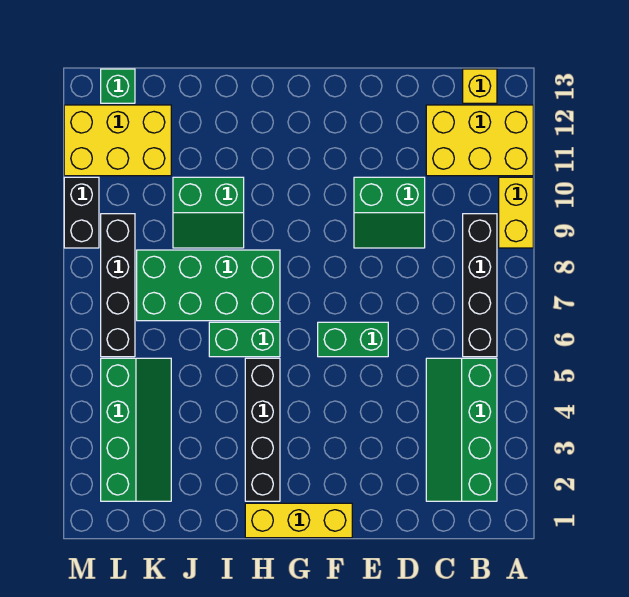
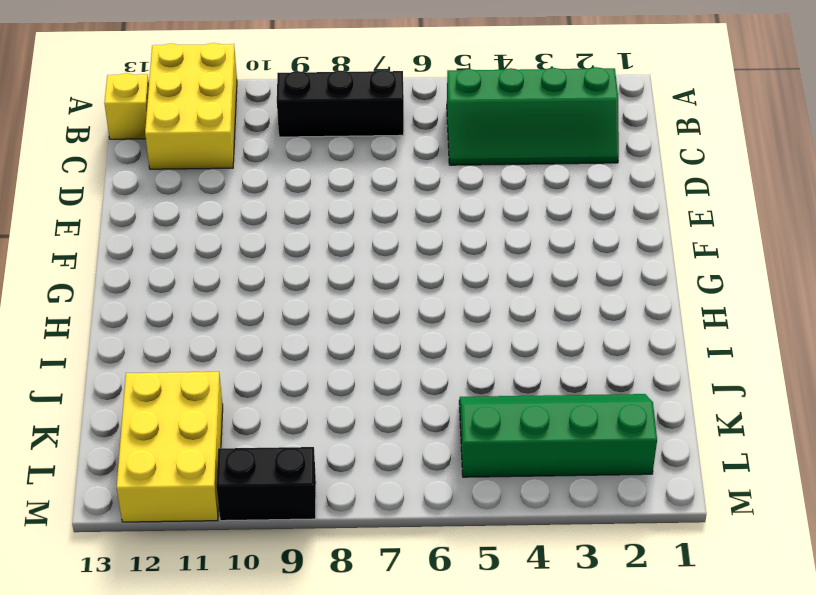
black brick B7:B9 level 1 -> black brick B6:B9 level 1
none -> yellow brick A9:A10 level 1
none -> green slope D9:E10 level 1 top 10
none -> green brick E6:F6 level 1

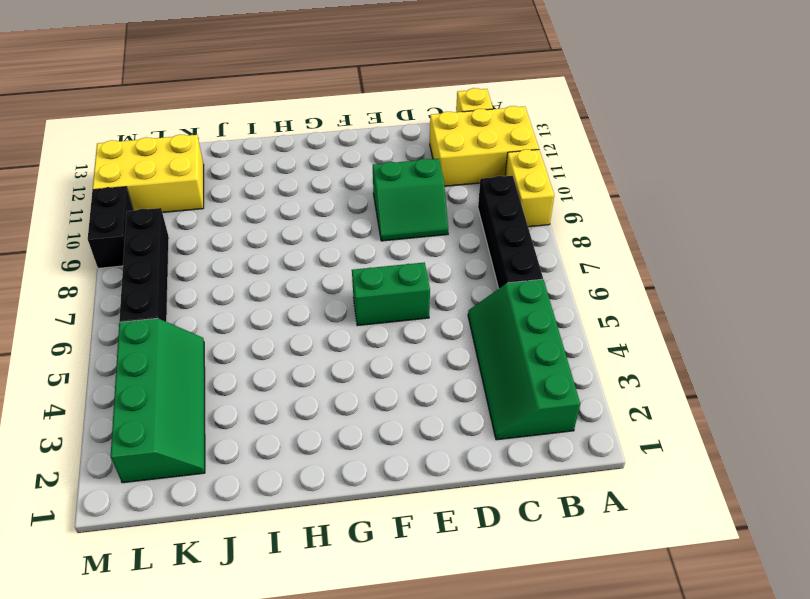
none -> yellow brick F1:H1 level 1
none -> black brick H2:H5 level 1
none -> green brick H6:I6 level 1

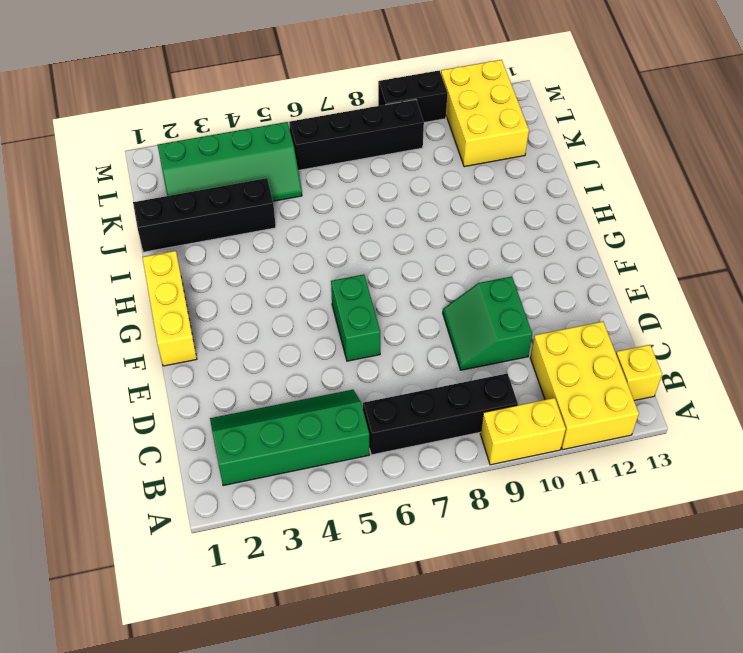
black brick J1:J4 level 1 -> black brick H2:H5 level 1
none -> green brick H6:I6 level 1
none -> green brick H7:K8 level 1
none -> green slope I9:J10 level 1 top 10

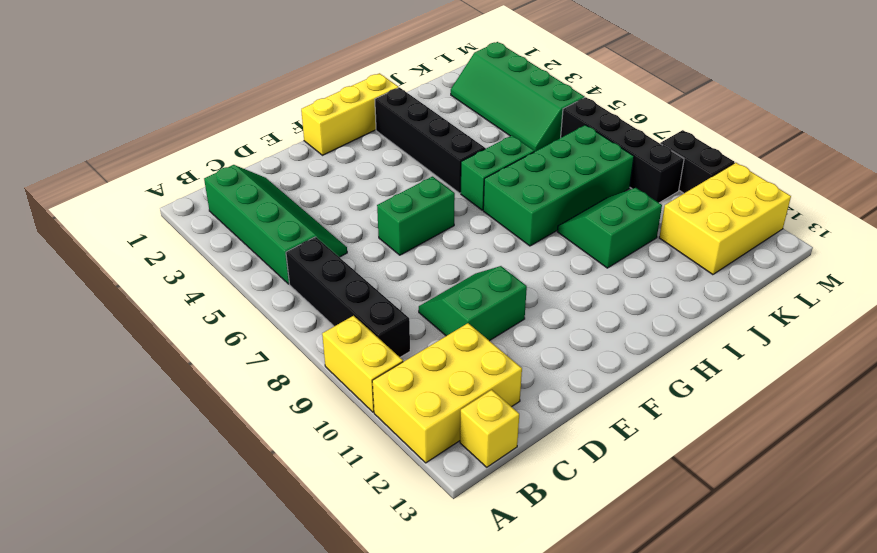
none -> green brick L13 level 1

